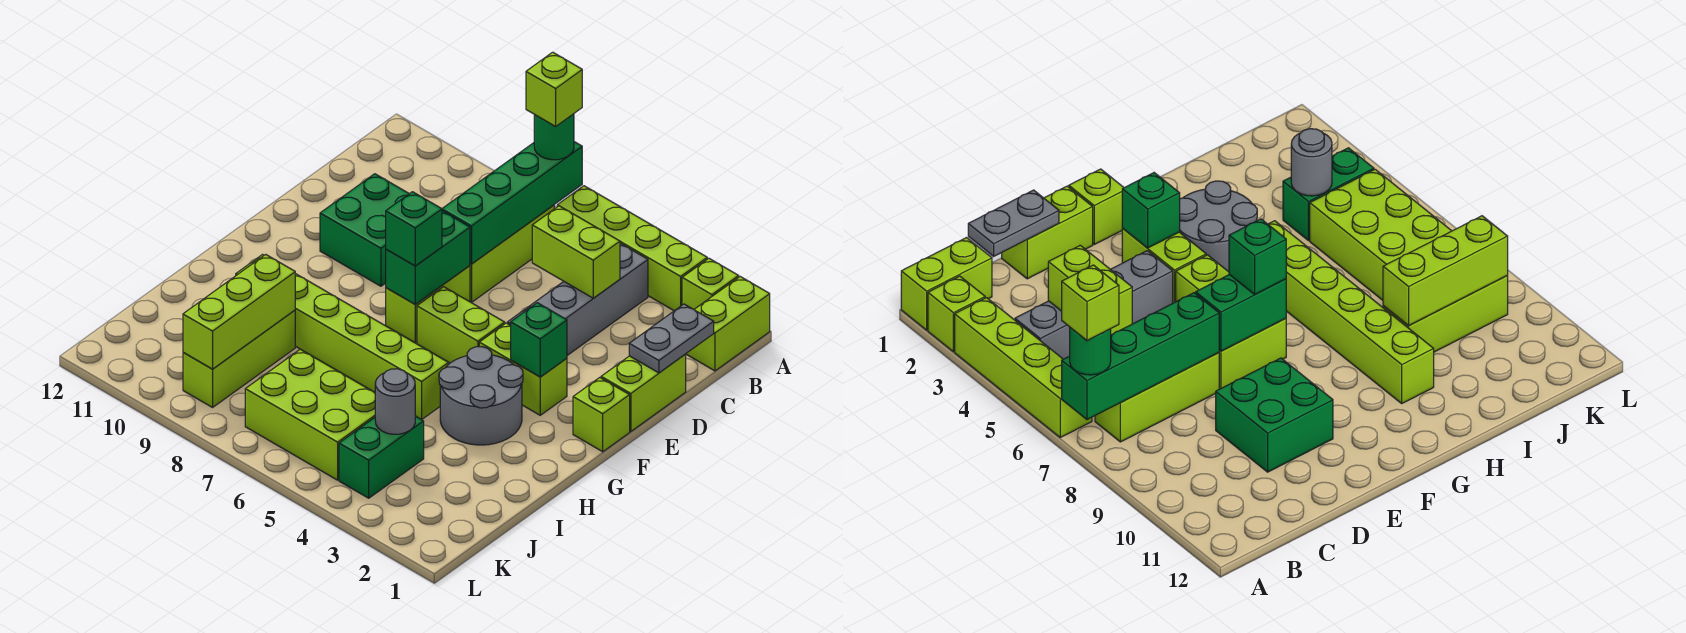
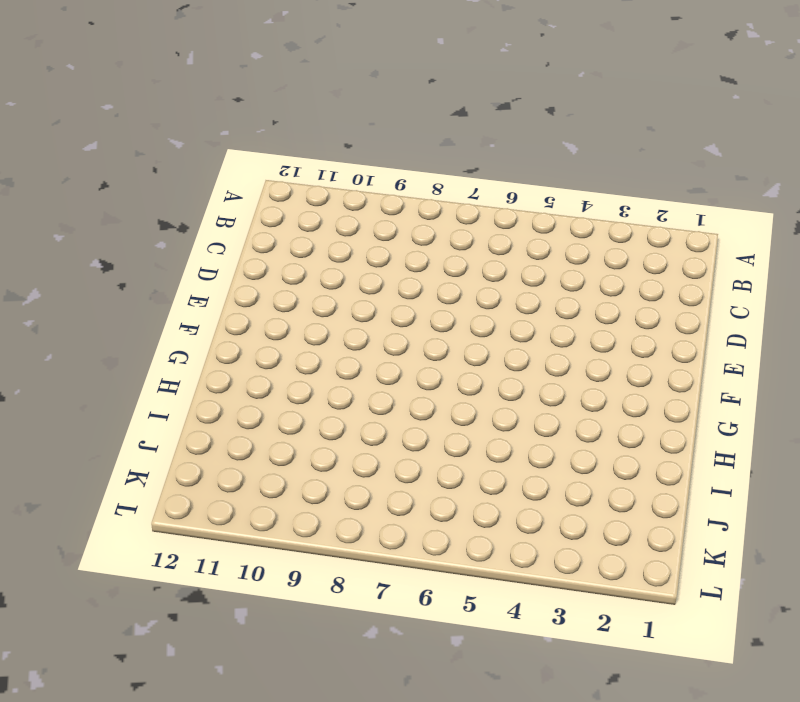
none -> lime brick A1:B1 level 1
none -> lime brick A2 level 1
none -> lime brick A3:A6 level 1

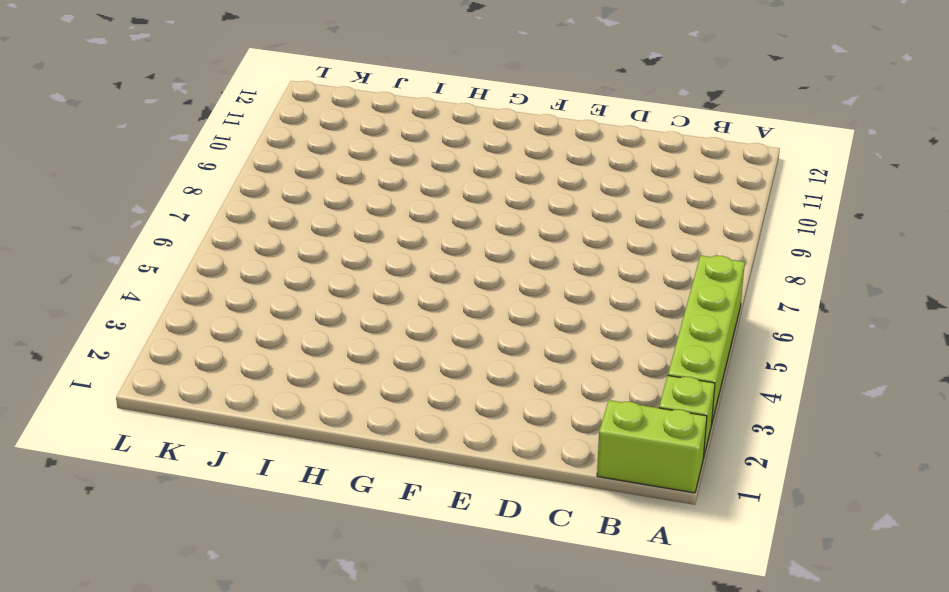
none -> grey brick B4:E4 level 1
none -> lime brick B7:D7 level 1
none -> lime brick D1:E1 level 1

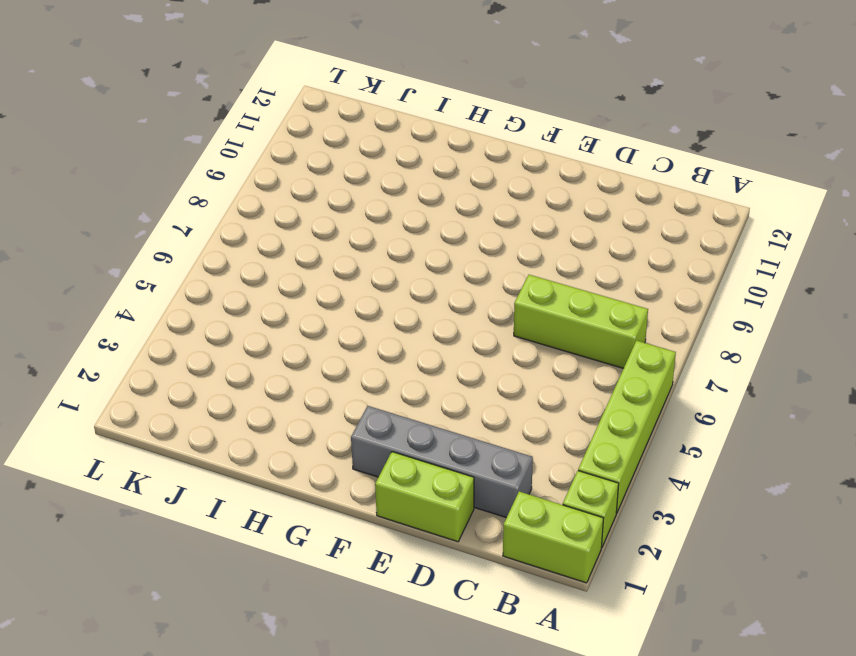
grey brick C2:F2 level 1 -> grey brick B4:E4 level 1
none -> green brick D9:E10 level 1
none -> lime brick E7:F7 level 1
none -> lime brick F1 level 1

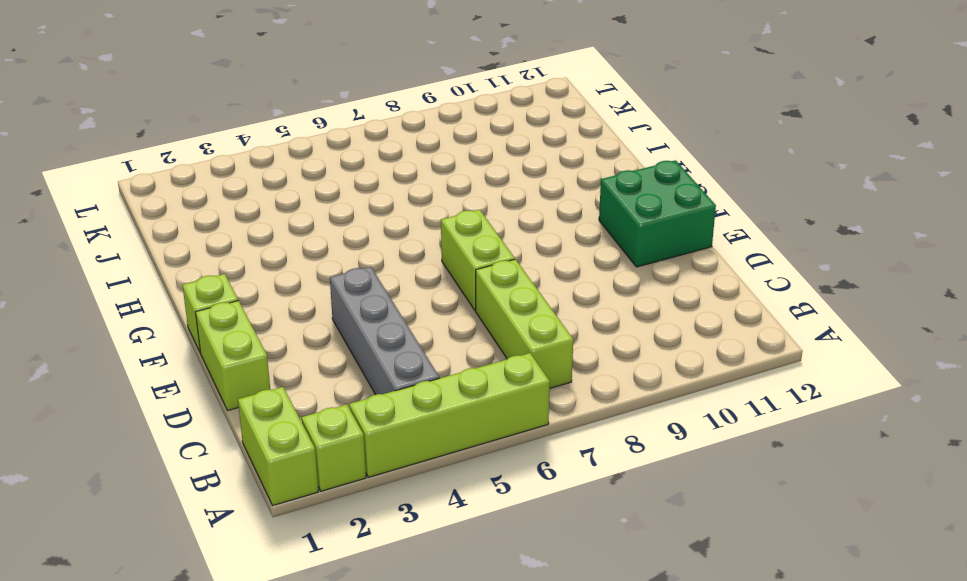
green brick E11:F12 level 1 -> green brick D9:E10 level 1
none -> lime brick F3:F4 level 1
none -> lime brick F5:F6 level 1
none -> grey round brick G3:H4 level 1

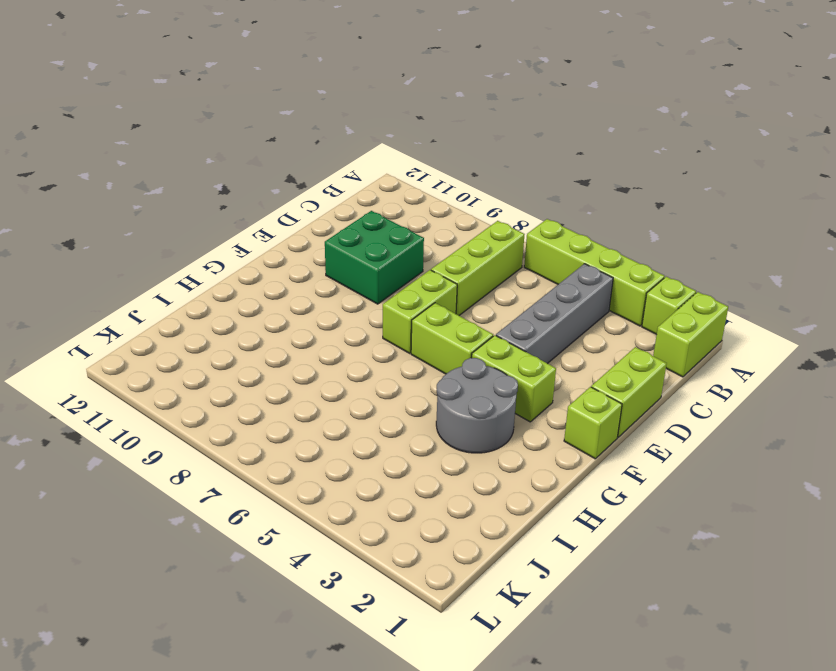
none -> lime brick H5:H10 level 1
none -> lime brick I9:K9 level 1
none -> green brick J4:K4 level 1

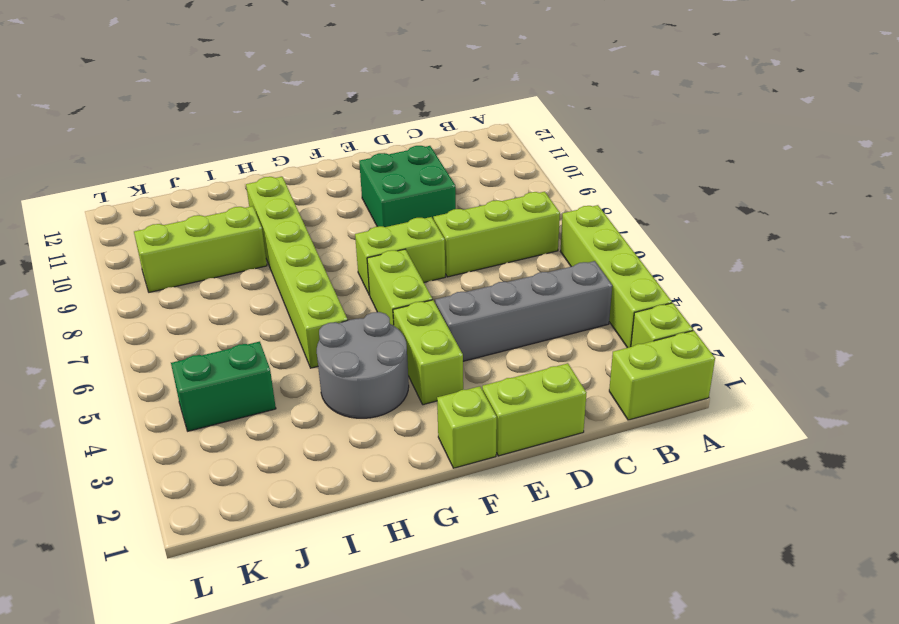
none -> lime brick J5:K7 level 1
none -> green brick A7:D7 level 2
none -> grey plate C1:D1 level 2

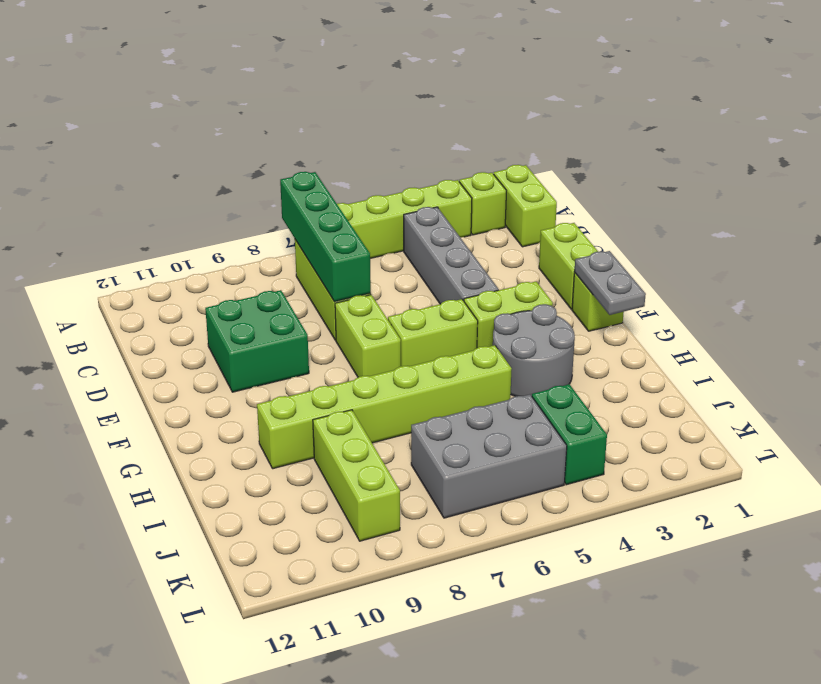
grey plate F1:G1 level 2 -> grey plate C1:D1 level 2
grey brick J5:K7 level 1 -> lime brick J5:K7 level 1
none -> lime brick C4:C5 level 2
none -> green brick E7:F7 level 2
none -> green brick F3 level 2

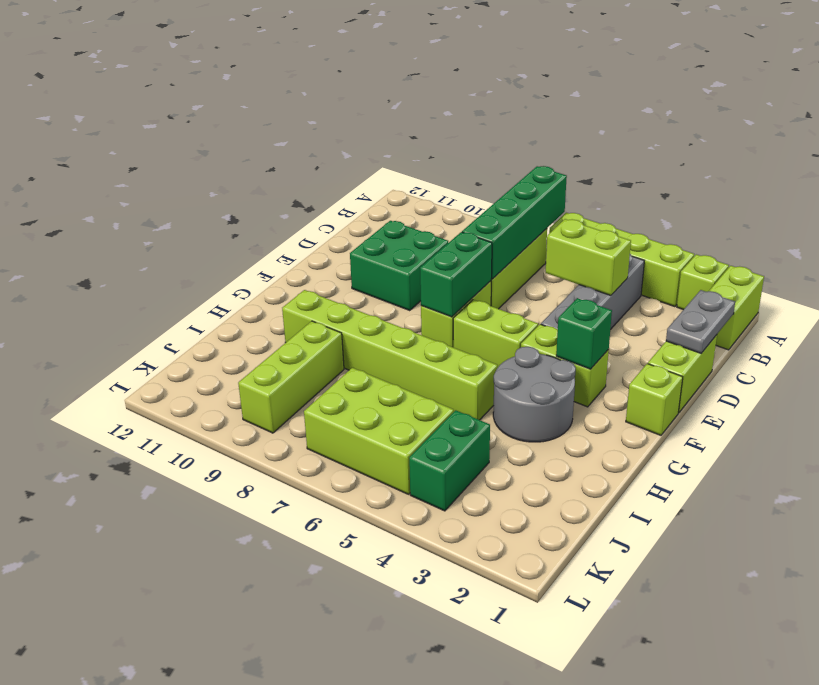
none -> lime brick I9:K9 level 2
none -> grey round brick J4 level 2
none -> green round brick A7 level 3

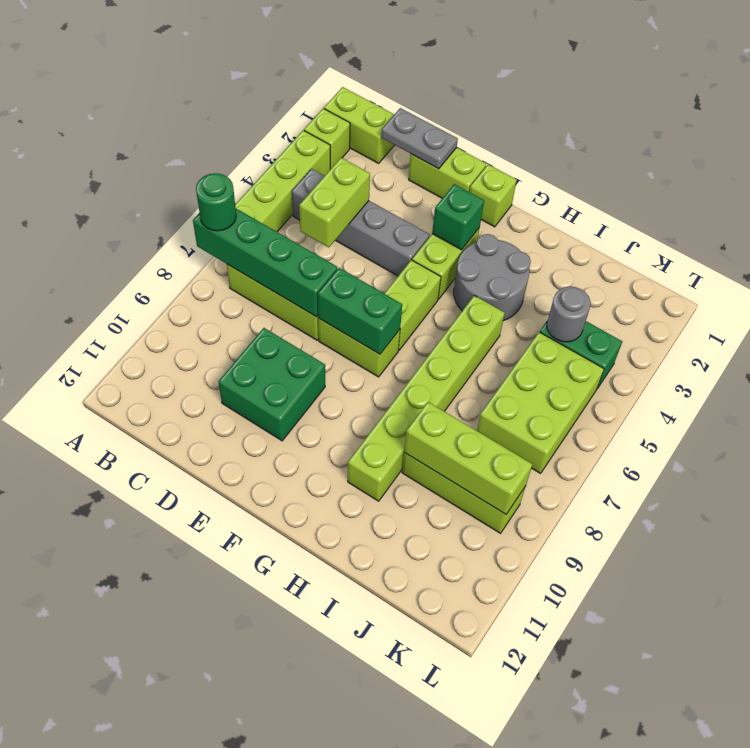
none -> green brick F7 level 3
none -> lime brick A7 level 4

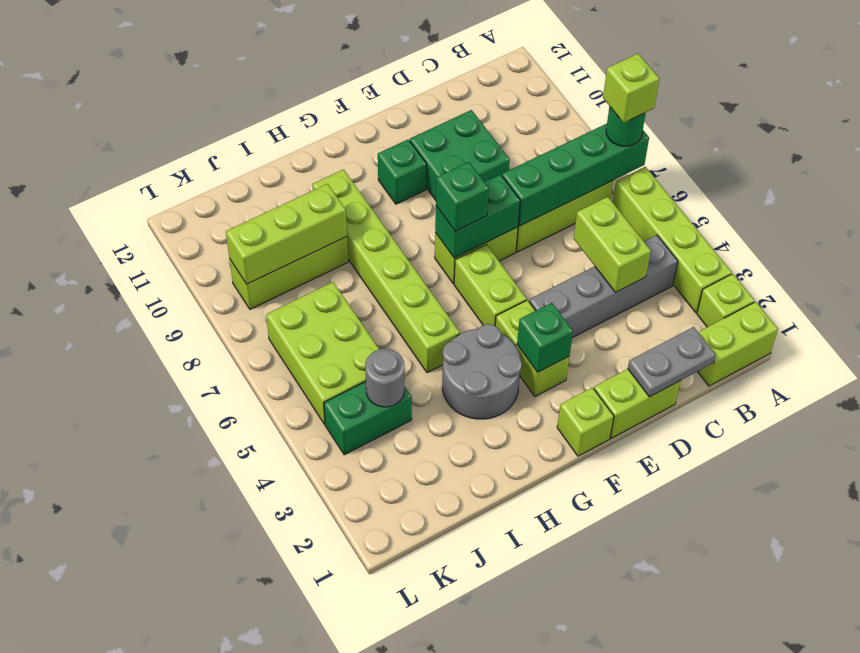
green brick F10 level 1 -> none

